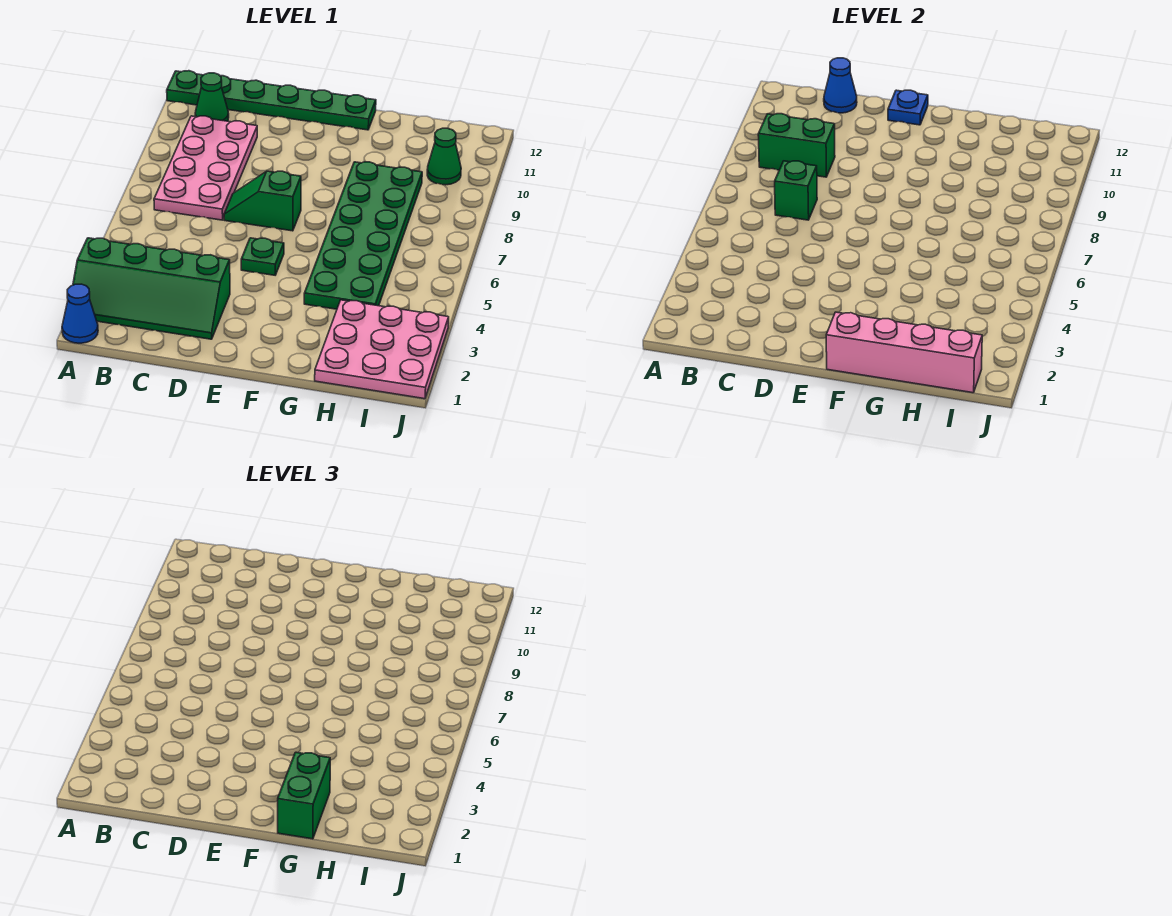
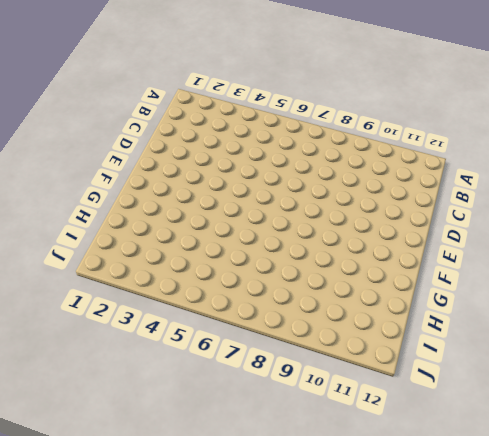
none -> blue cone A1 level 1
none -> green slope A2:D3 level 1 top 3
none -> green plate A12:F12 level 1

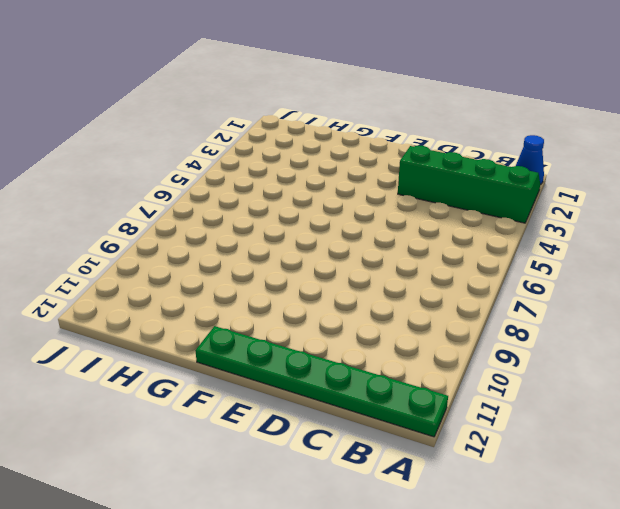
none -> pink plate B7:C10 level 1
none -> green cone B11 level 1
none -> green slope D7:E7 level 1 top E

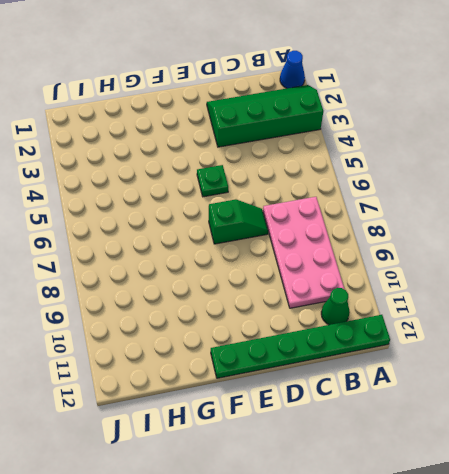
none -> green plate G4:H9 level 1
none -> pink plate H1:J3 level 1
none -> green cone I10 level 1

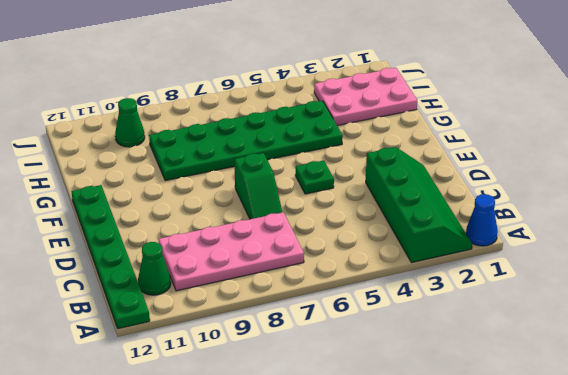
pink plate H1:I3 level 1 -> pink plate H1:J3 level 1
none -> green brick B9:C9 level 2
none -> green brick C7 level 2
none -> blue cone C12 level 2

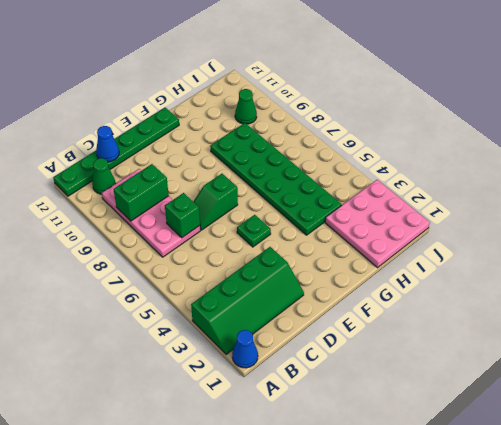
none -> blue plate E12 level 2
none -> pink brick F1:I1 level 2
none -> green brick G1:G2 level 3

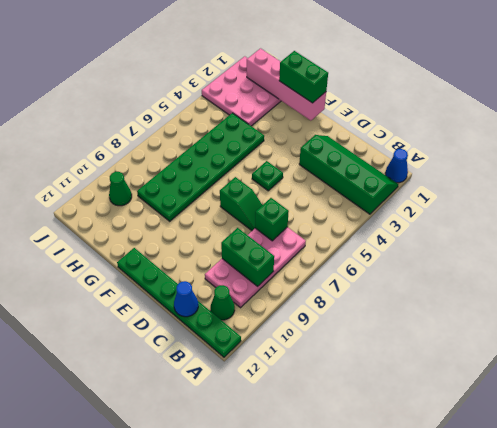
green brick F1:G1 level 3 -> green brick G1:G2 level 3
none -> blue plate E12 level 2

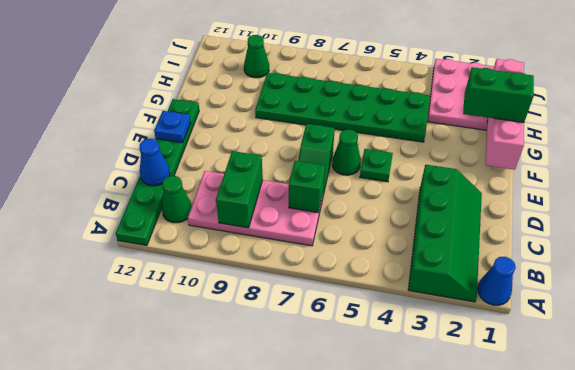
green cone E6 level 1 -> none

